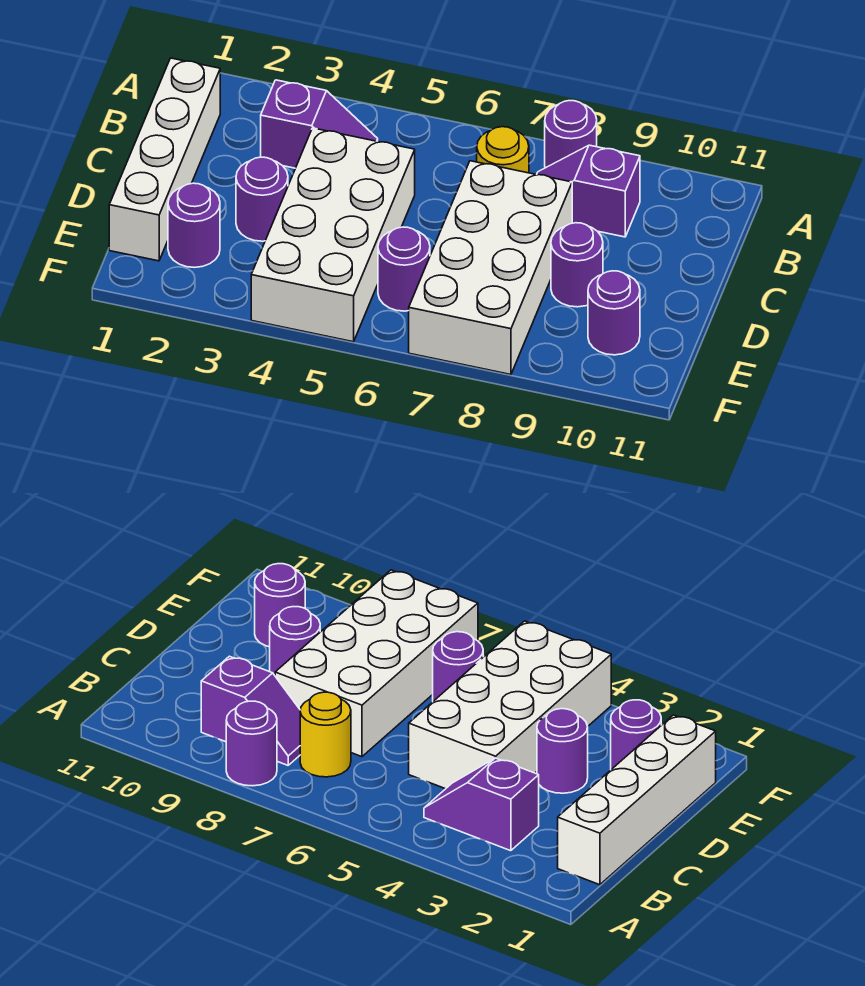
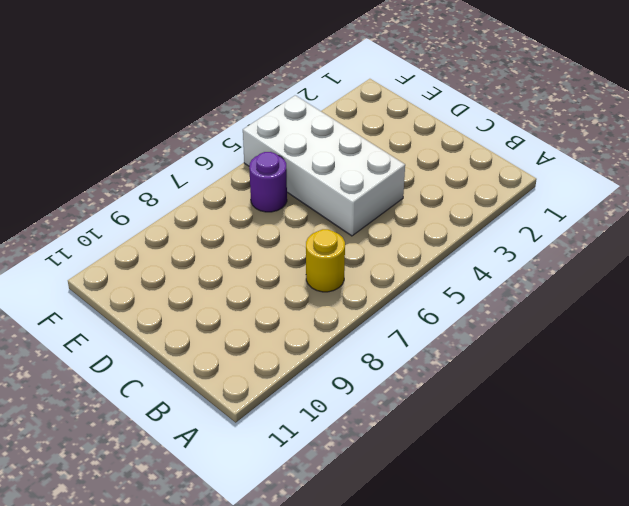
none -> purple round brick A8 level 1
none -> white brick B1:E1 level 1
none -> purple slope B3:B4 level 1 top 3

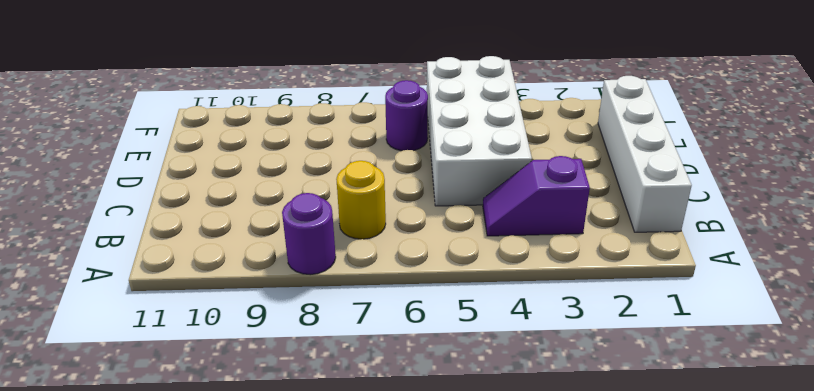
none -> purple slope B8:B9 level 1 top 9
none -> white brick C7:F8 level 1
none -> purple round brick D3 level 1

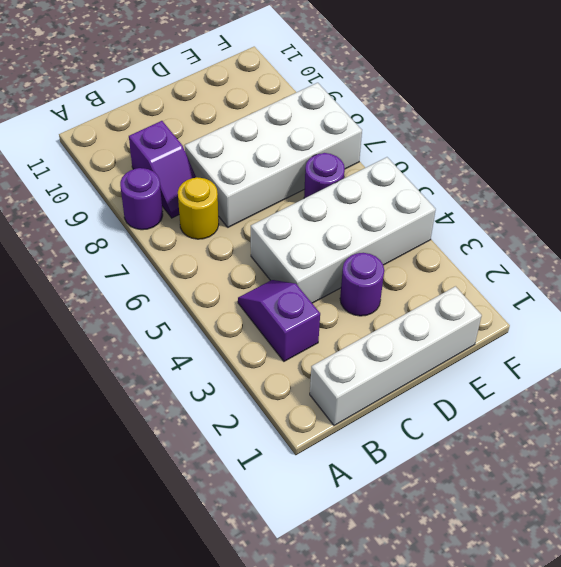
none -> purple round brick D9 level 1
none -> purple round brick E2 level 1
none -> purple round brick E10 level 1

